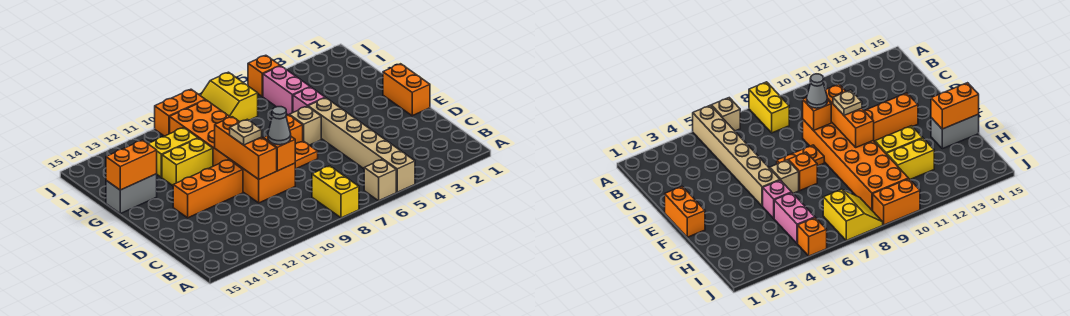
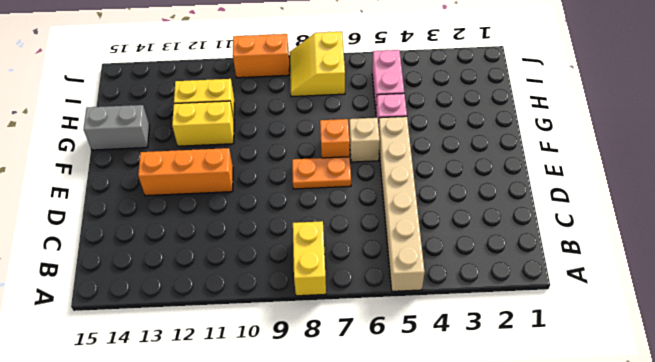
none -> tan brick A6 level 1
none -> orange brick D9:I10 level 1
none -> orange brick E1:F1 level 1

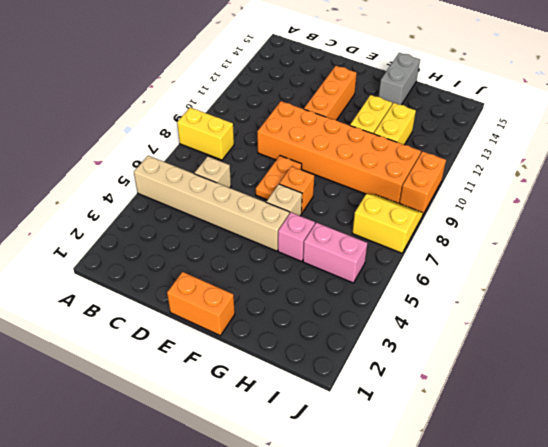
tan brick C6 level 1 -> tan brick A6 level 1
none -> orange brick J5 level 1
none -> orange brick D9 level 2
none -> orange brick D10:F10 level 2

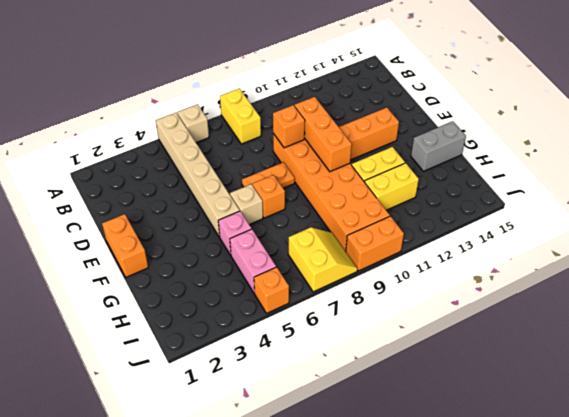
none -> orange brick G14:G15 level 2
none -> grey cone D9 level 3
none -> tan plate E10 level 3

